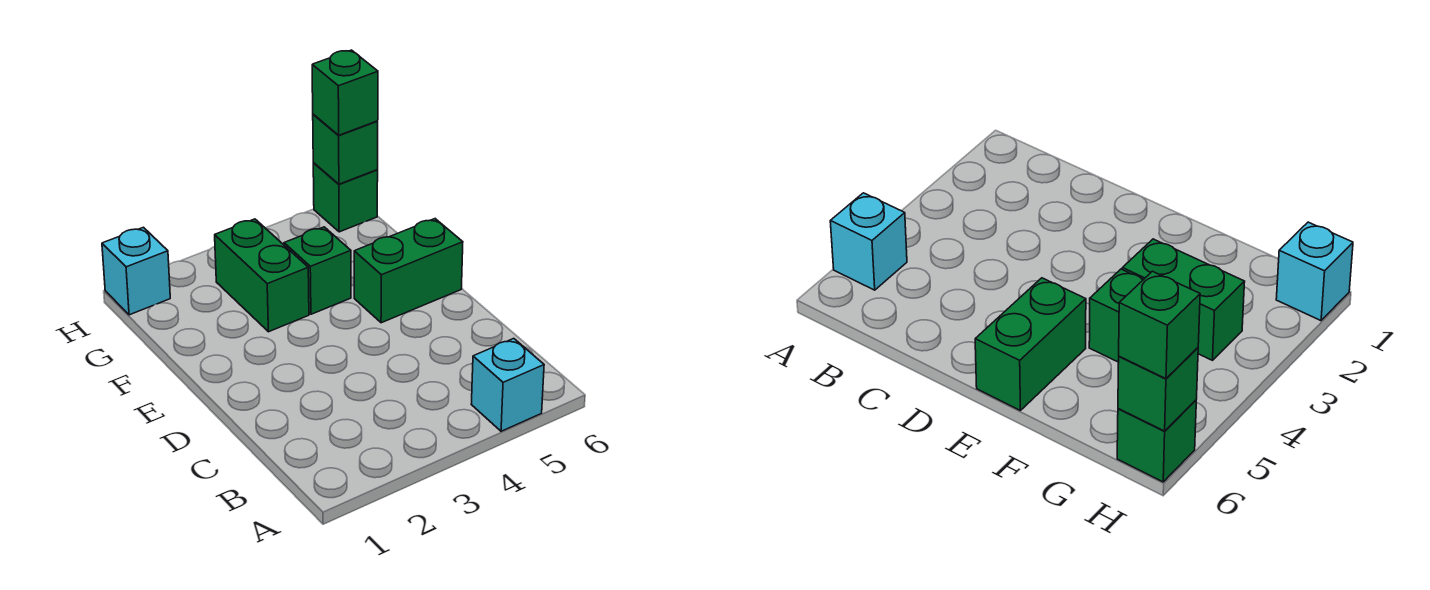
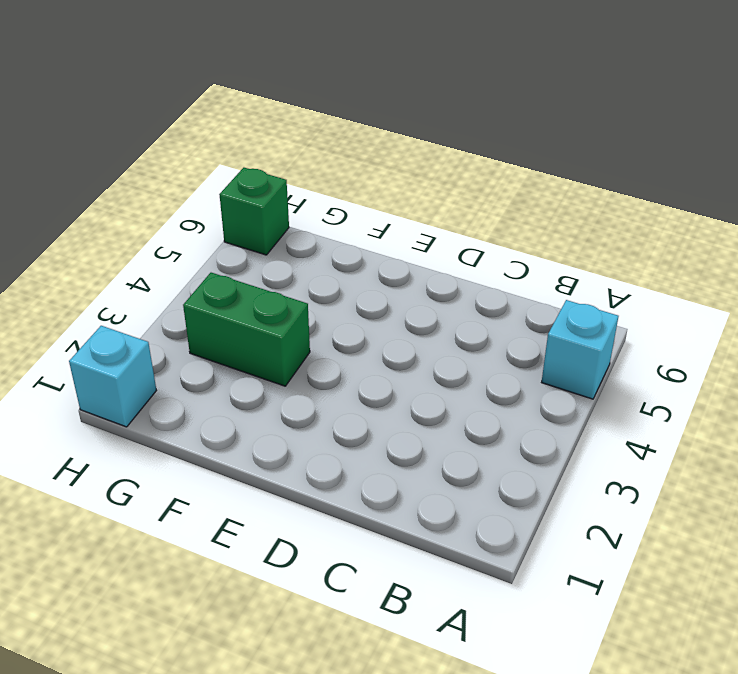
none -> green brick E5:E6 level 1
none -> green brick F4 level 1

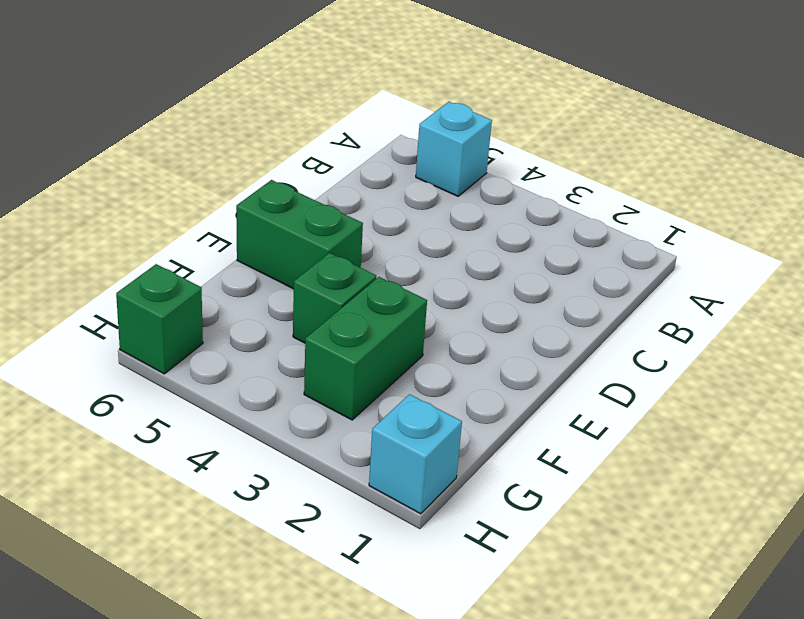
none -> green brick H6 level 2
none -> green brick H6 level 3

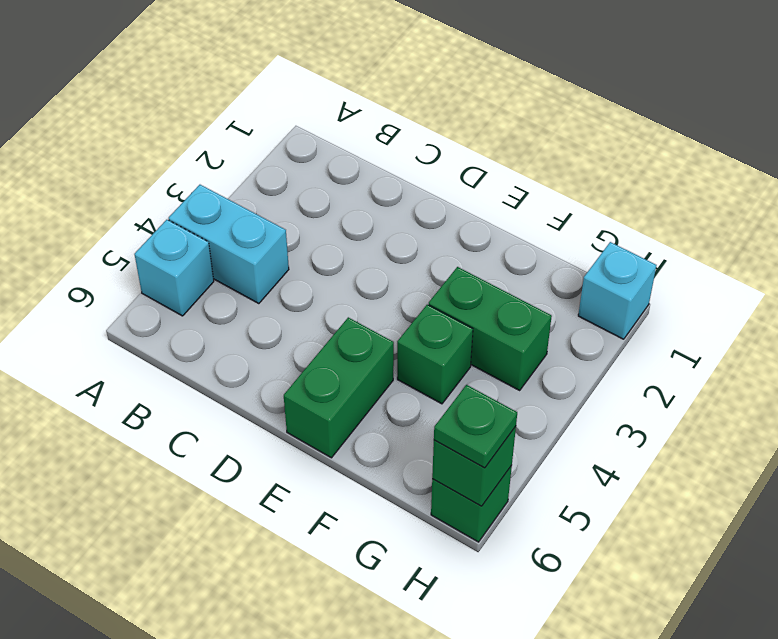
cyan brick A4:B4 level 1 -> none
green plate H6 level 3 -> green brick H6 level 3

